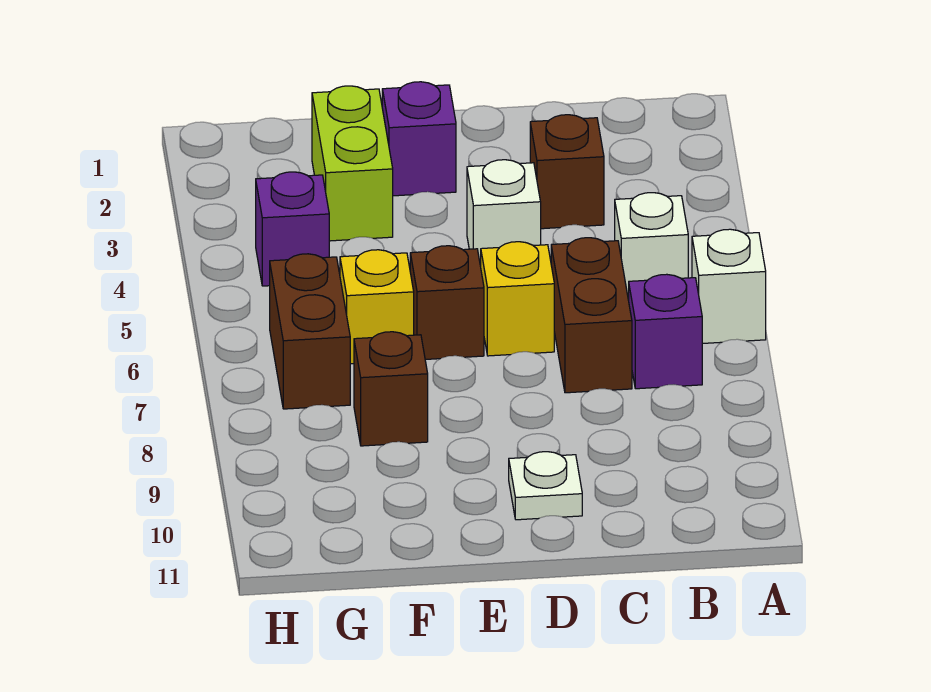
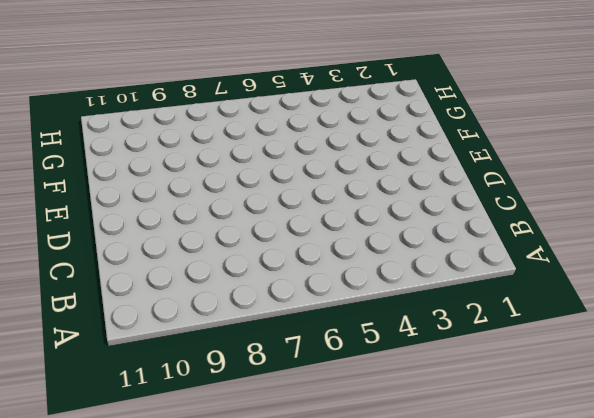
none -> white brick A6 level 1
none -> white brick B5 level 1
none -> purple brick B7 level 1

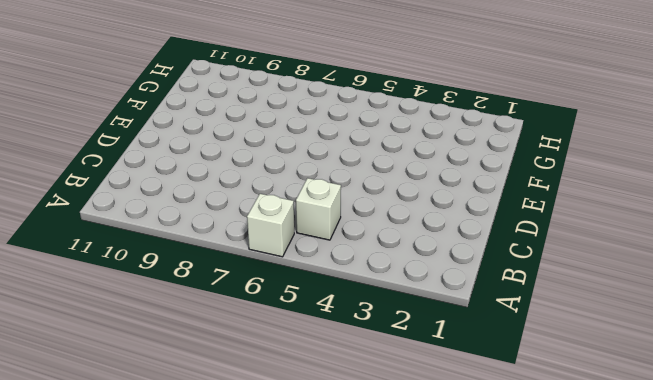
none -> purple brick B7 level 1
none -> brown brick C3 level 1
none -> brown brick C6:C7 level 1

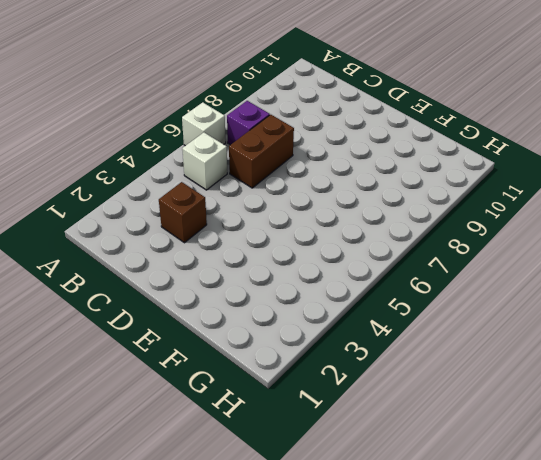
none -> white brick D4 level 1
none -> yellow brick D6 level 1
none -> white plate D10 level 1

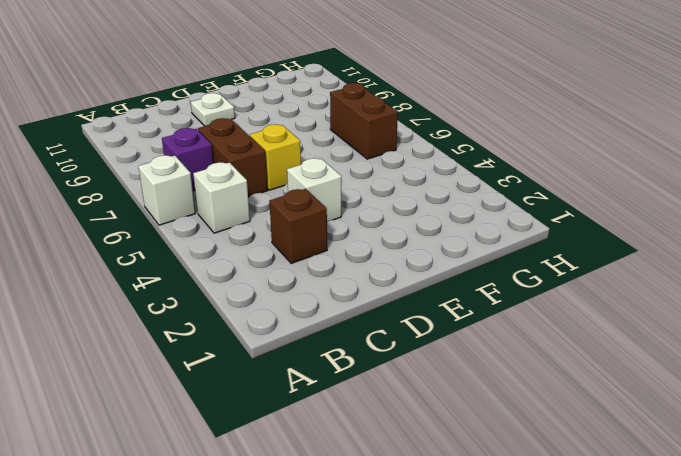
none -> purple brick E2 level 1
none -> brown brick E6 level 1
none -> lime brick F2:F3 level 1

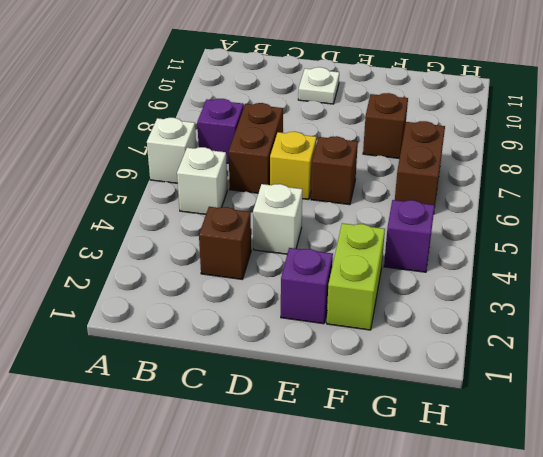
none -> yellow brick F6 level 1

